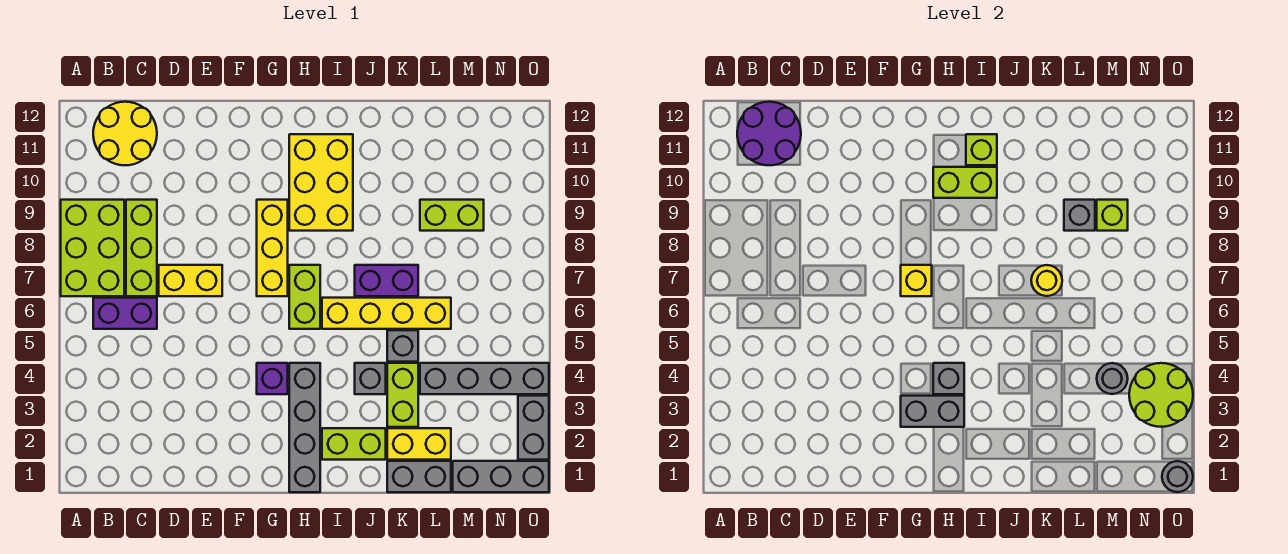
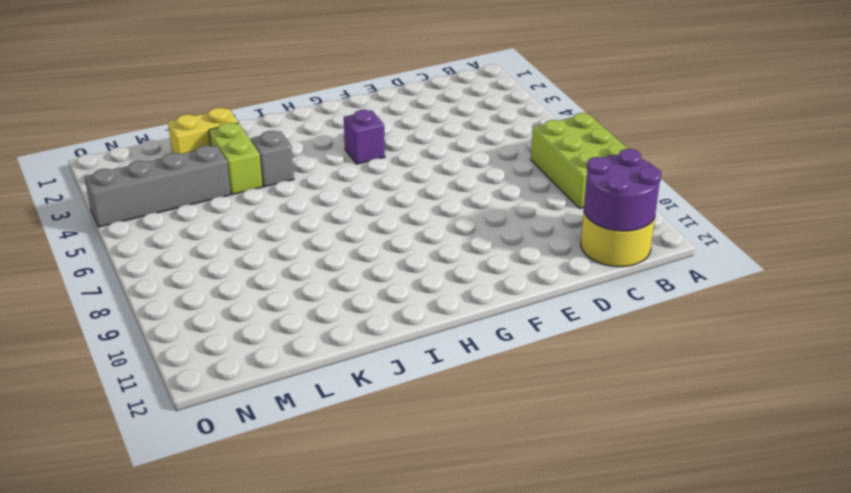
none -> purple brick B6:C6 level 1
none -> lime brick C7:C9 level 1
none -> yellow brick D7:E7 level 1
none -> yellow brick G7:G9 level 1

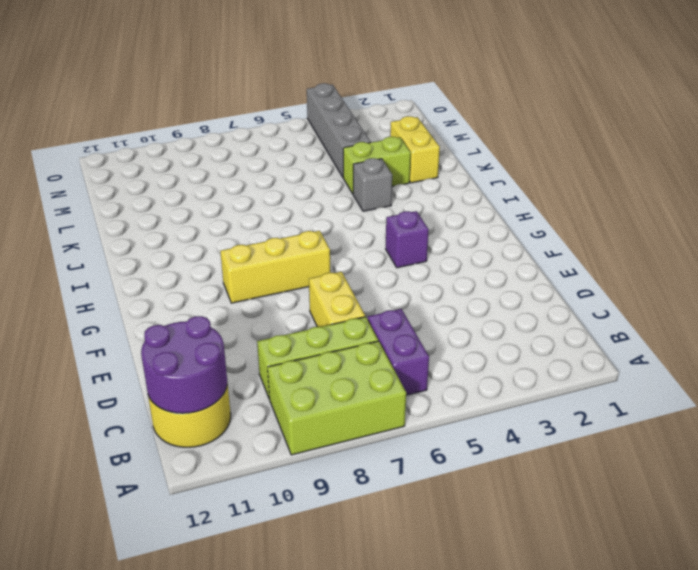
none -> grey brick H1:H4 level 1
none -> lime brick H6:H7 level 1
none -> yellow brick H9:I11 level 1
none -> lime brick I2:J2 level 1

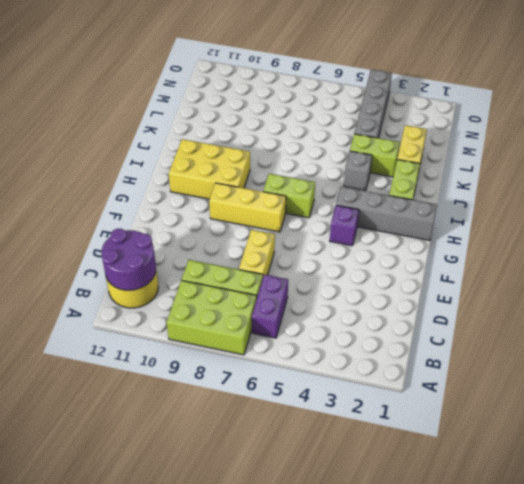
none -> yellow brick I6:L6 level 1
none -> purple brick J7:K7 level 1
none -> grey brick K1:L1 level 1
none -> grey brick K5 level 1

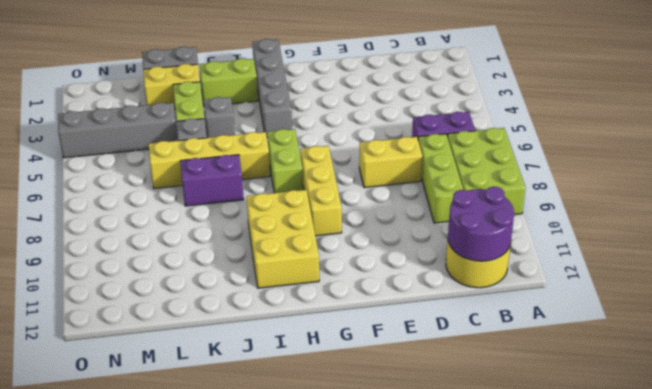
none -> purple brick G4 level 1
none -> lime brick L9:M9 level 1
none -> grey brick M1:O1 level 1
none -> grey brick O2:O3 level 1

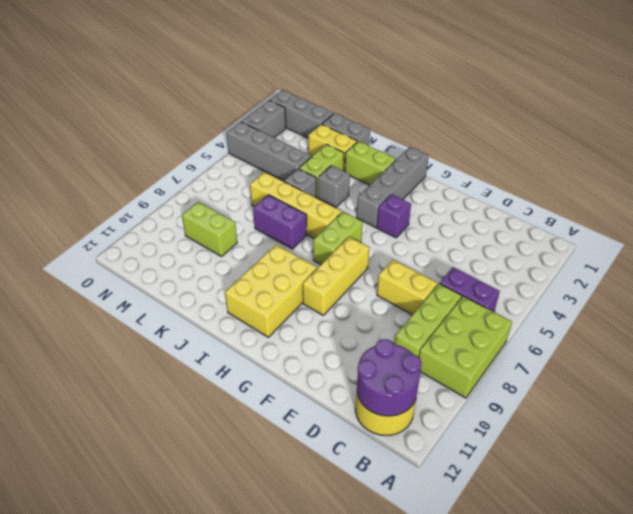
none -> grey brick G3:H3 level 2
none -> yellow brick G7 level 2
none -> grey brick H4 level 2
none -> lime brick H10:I10 level 2

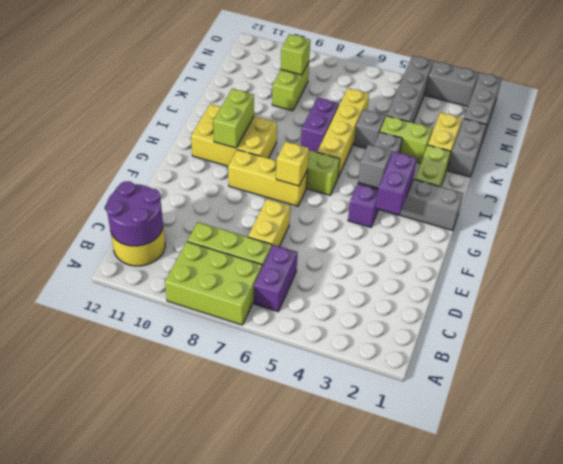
purple brick G3:H3 level 2 -> grey brick G3:H3 level 2
none -> lime brick I11 level 2
none -> yellow round brick K7 level 2
none -> grey brick L9 level 2
none -> grey round brick M4 level 2

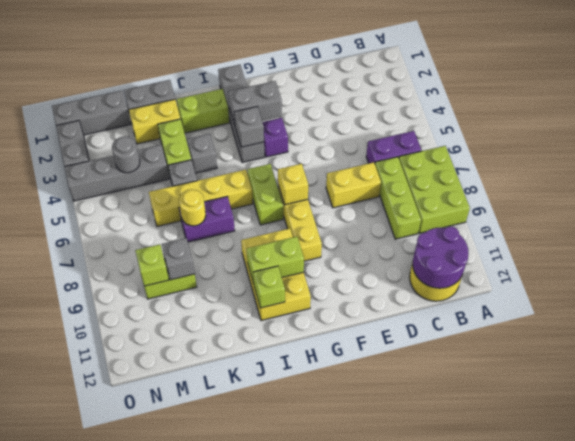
none -> lime round brick N3:O4 level 2
none -> grey round brick O1 level 2

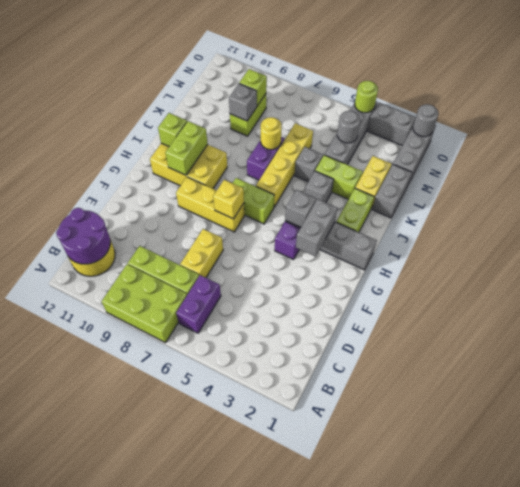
lime round brick O4 level 2 -> lime round brick N3:O4 level 2

